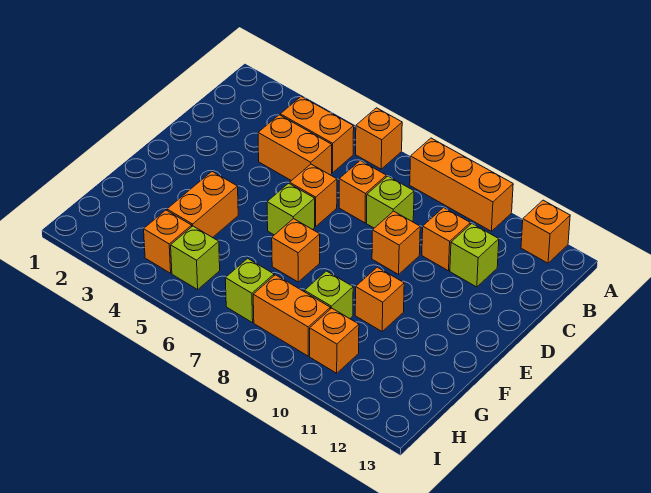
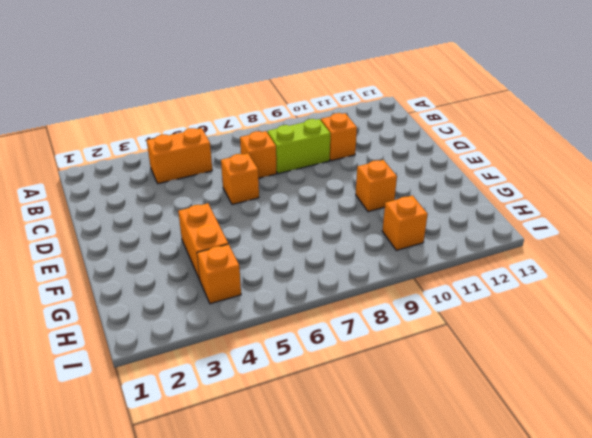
lime brick C8:C9 level 1 -> lime brick C8 level 1
none -> orange brick A6 level 1
none -> orange brick A8:A10 level 1
none -> orange brick A12 level 1

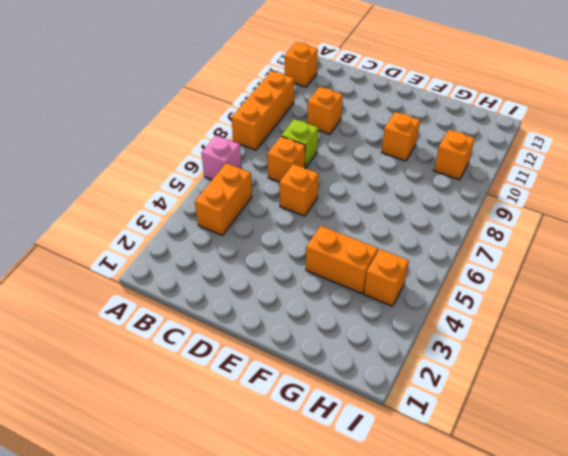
pink brick A6 level 1 -> orange brick A6 level 1
none -> orange brick C4:C5 level 1
none -> lime brick C11 level 1
none -> orange brick D9 level 1

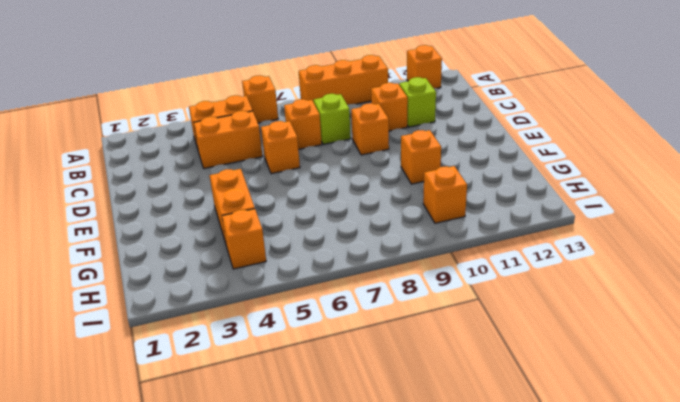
none -> lime brick E6 level 1
none -> orange brick F7 level 1
none -> lime brick G9 level 1

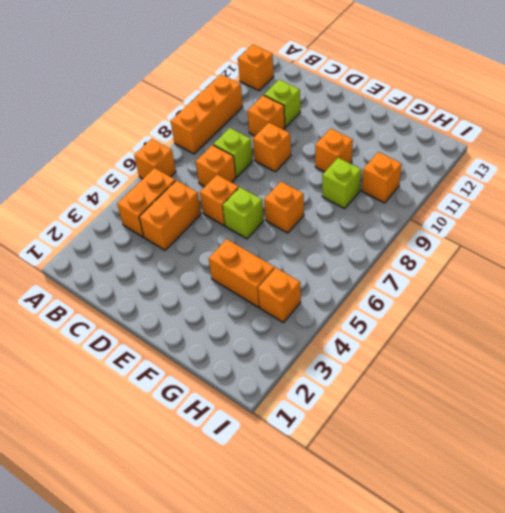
none -> lime brick H5 level 1
none -> lime brick H7 level 1
none -> orange brick H8:H9 level 1

